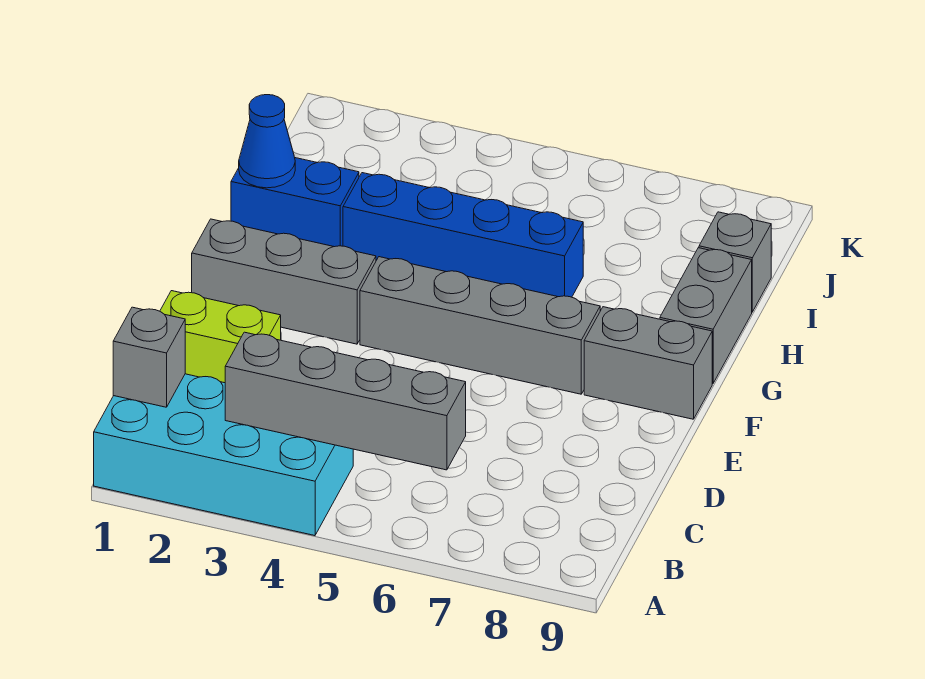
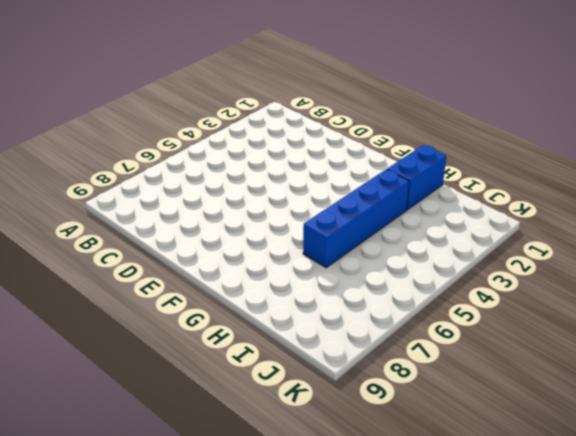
none -> cyan brick A1:B4 level 1
none -> lime brick D1:D2 level 1
none -> grey brick F1:F3 level 1

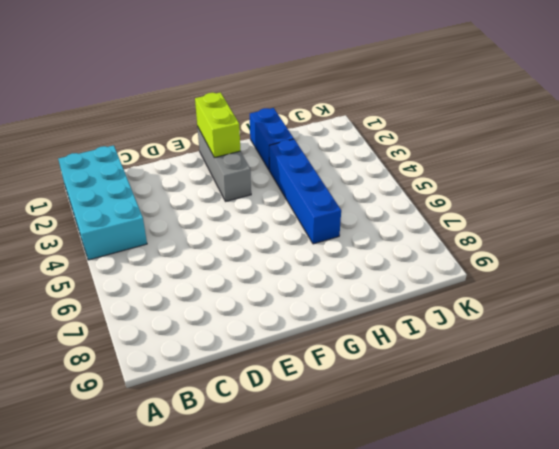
lime brick F1:F2 level 2 -> lime brick D1:D2 level 1
none -> grey brick F4:F7 level 1
none -> grey brick F8:F9 level 1
none -> grey brick G9:H9 level 1

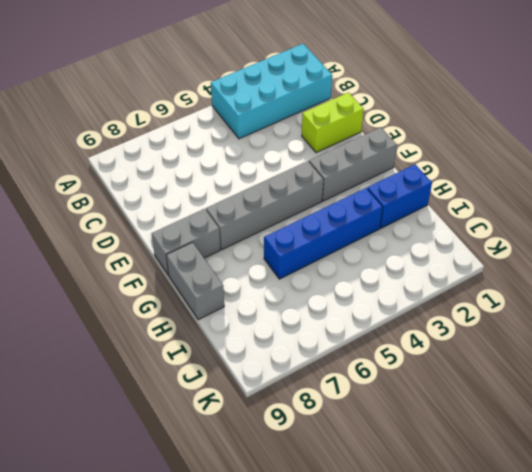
none -> grey brick I9 level 1
none -> grey brick B1 level 2
none -> grey brick B3:B6 level 2

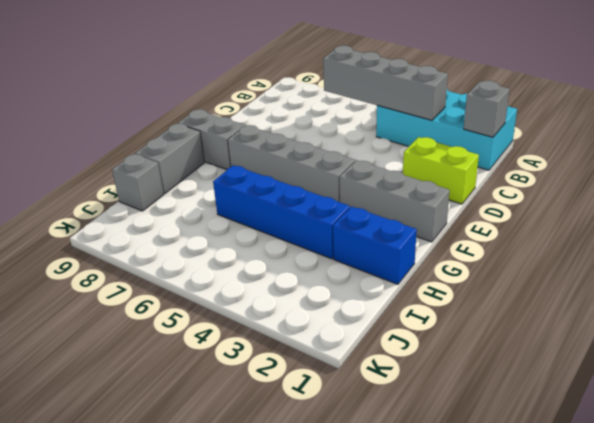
none -> blue cone H1 level 2

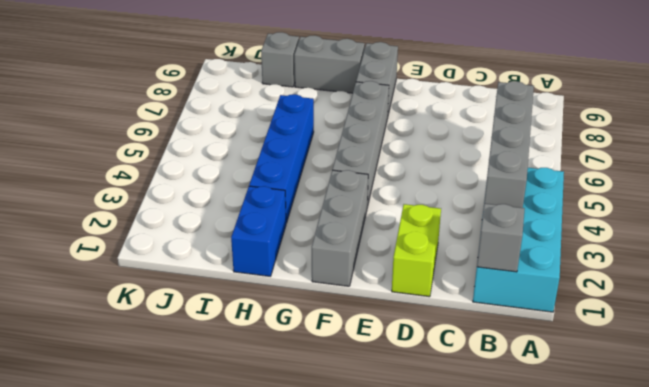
none -> blue cone H1 level 2

